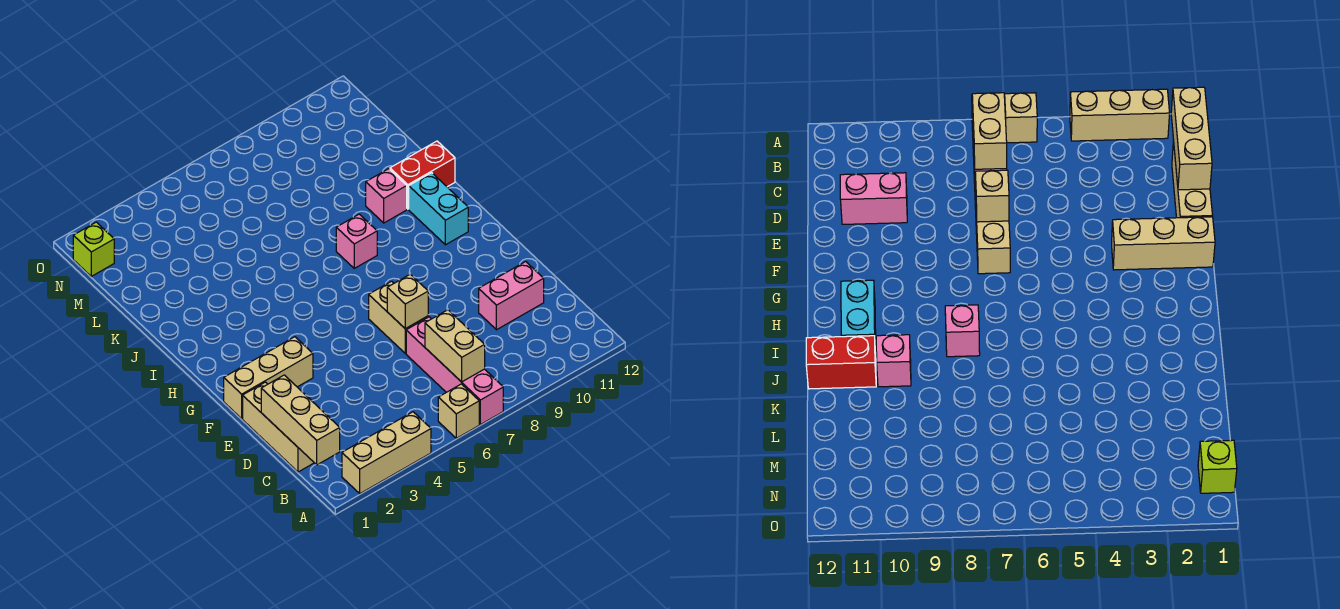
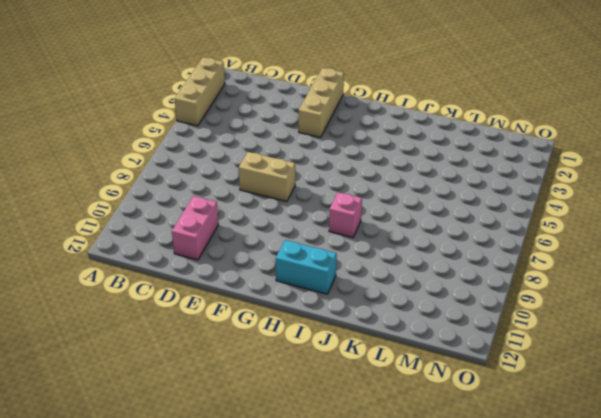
none -> tan brick A6 level 1
none -> pink brick A7:D7 level 1
none -> tan brick C1:E1 level 1

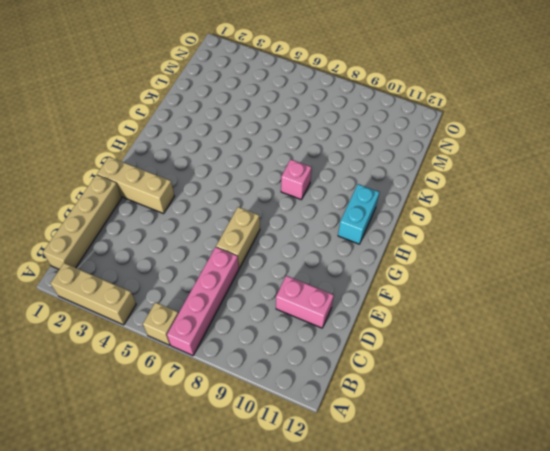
tan brick B1:E1 level 1 -> tan brick C1:E1 level 1
none -> pink brick J10 level 1
none -> red brick J11:J12 level 1
none -> lime brick N1 level 1

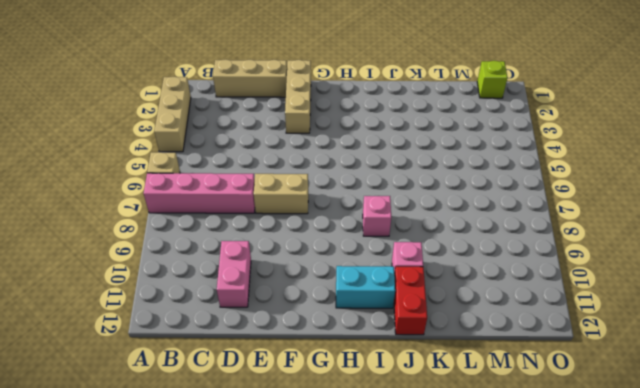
none -> tan brick B1:D1 level 2
none -> tan brick B7:C7 level 2
none -> tan brick E7 level 2

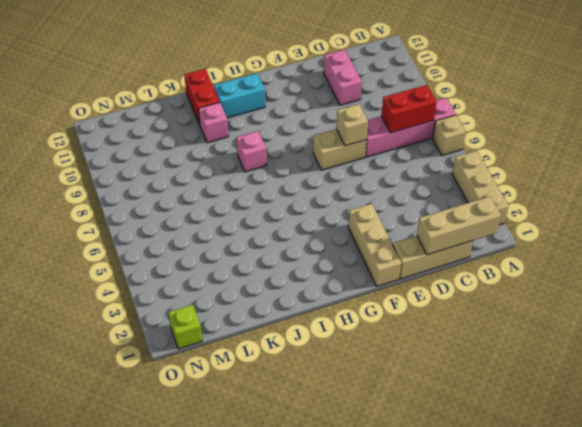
red brick B7:C7 level 2 -> tan brick B7:C7 level 2

